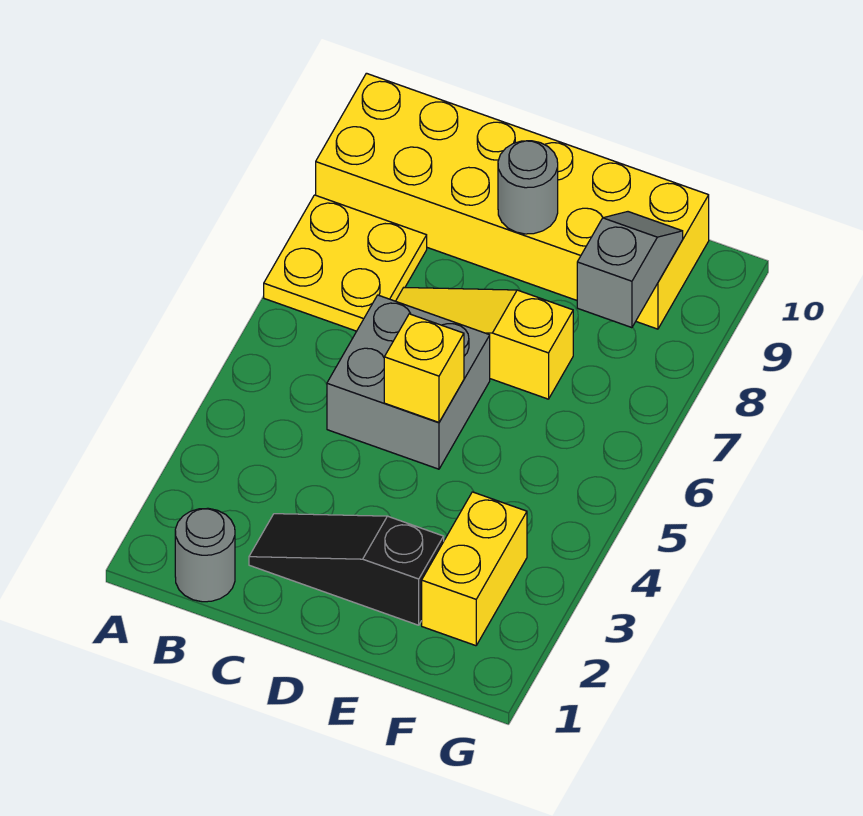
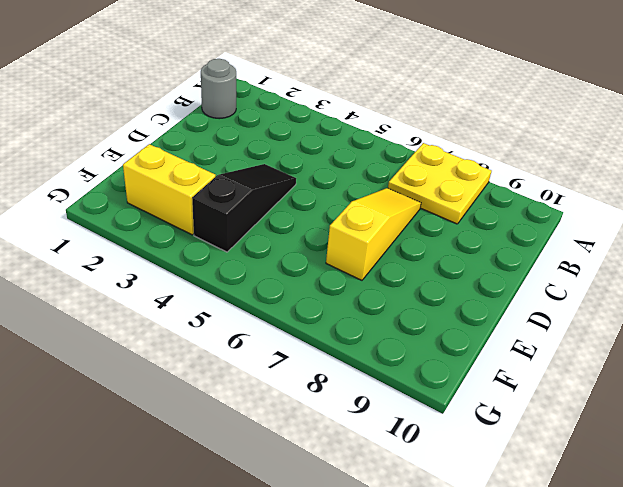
black slope D4:F4 level 1 top F -> black slope C2:E2 level 1 top E
none -> yellow brick A9:F10 level 1
none -> grey brick C5:D6 level 1

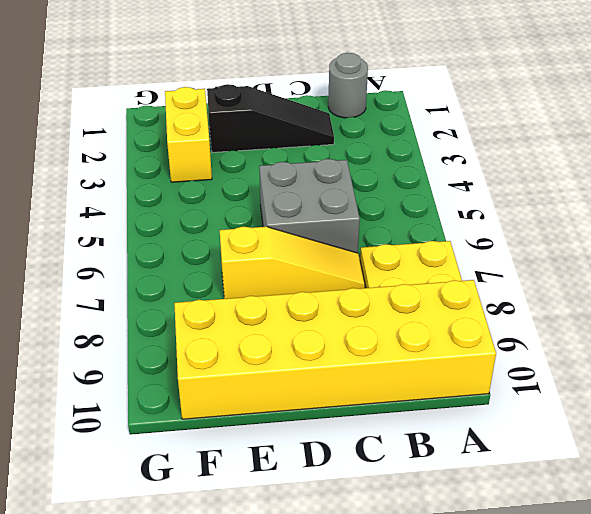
none -> yellow brick D5 level 2
none -> grey round brick D9 level 2

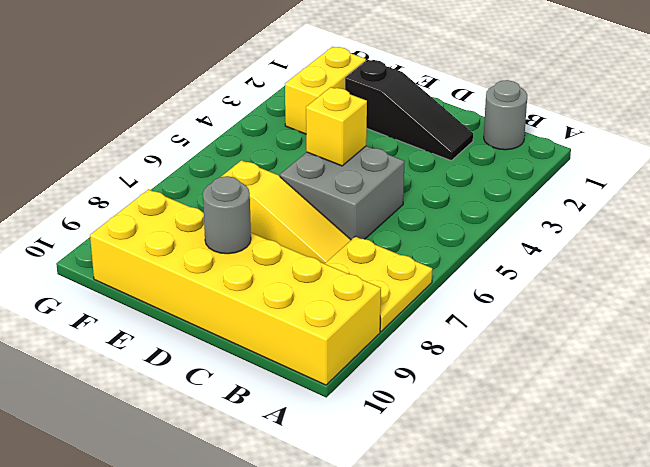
none -> grey slope F8:F9 level 2 top 8

